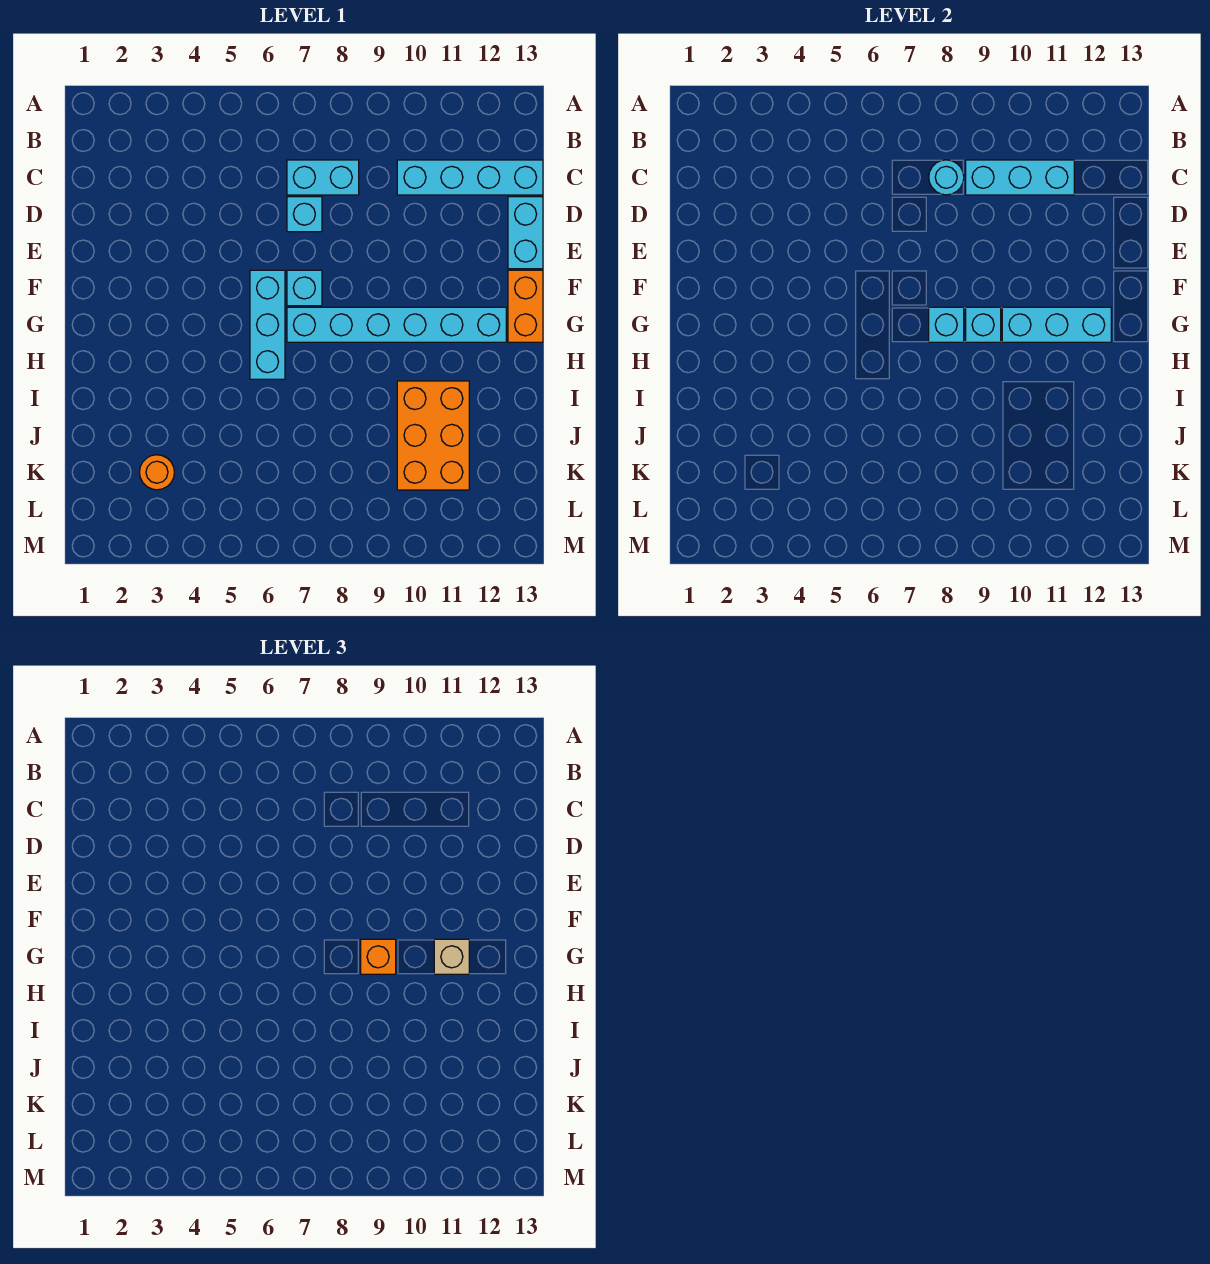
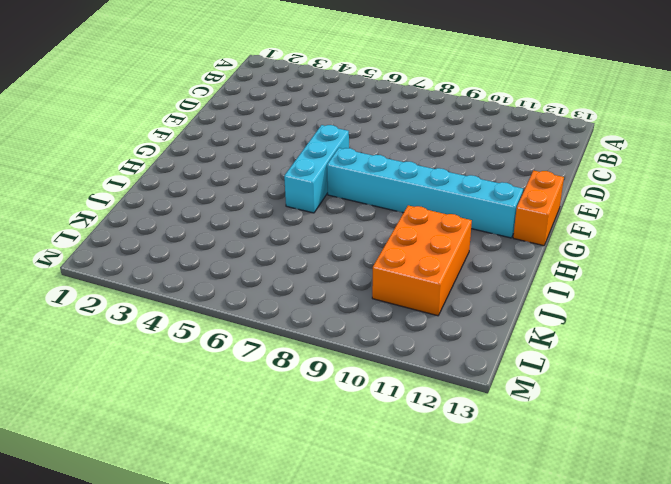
none -> cyan brick C7:C8 level 1
none -> cyan brick C10:C13 level 1
none -> cyan brick D7 level 1

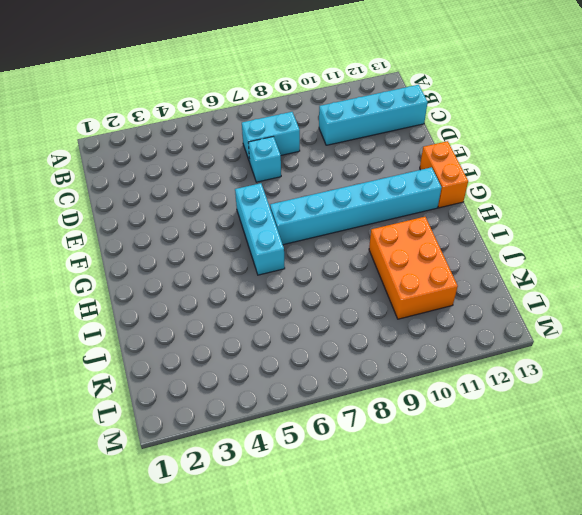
none -> cyan brick D13:E13 level 1
none -> cyan brick F7 level 1
none -> orange round brick K3 level 1

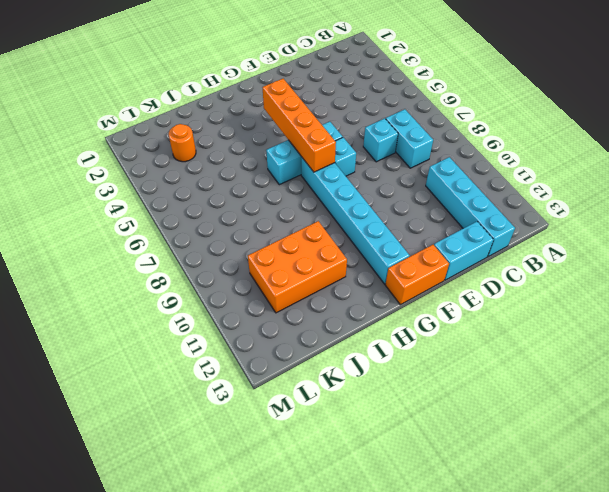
orange brick G4:G7 level 2 -> none
none -> cyan round brick C8 level 2
none -> cyan brick C9:C11 level 2
none -> cyan brick G8 level 2

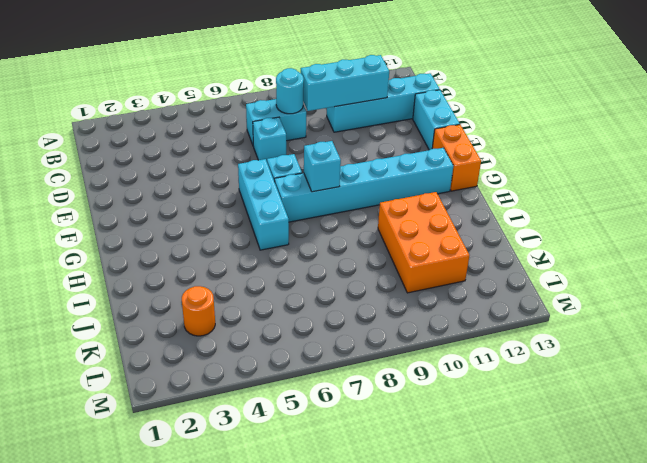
none -> cyan brick G9 level 2
none -> cyan brick G10:G12 level 2
none -> orange brick G9 level 3

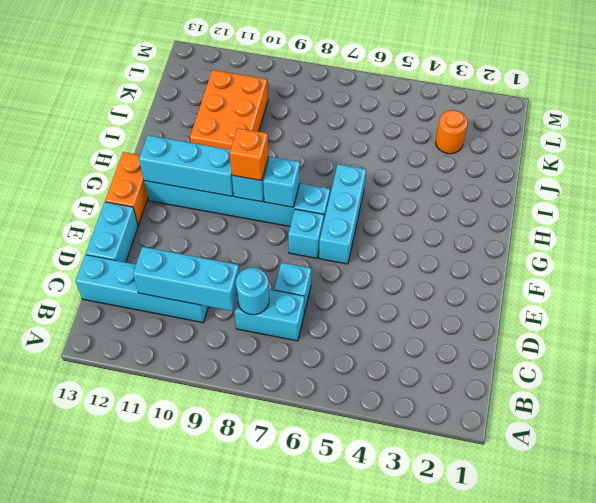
none -> tan brick G11 level 3

